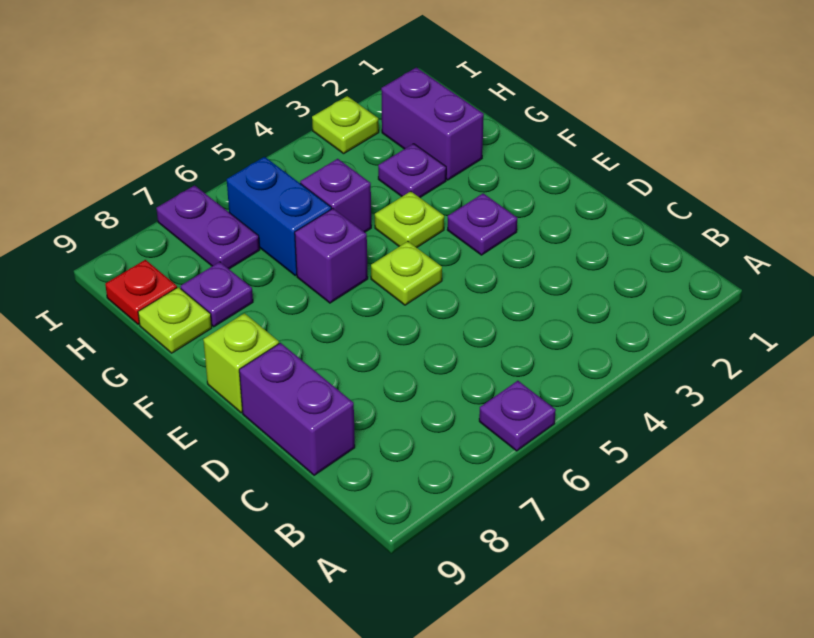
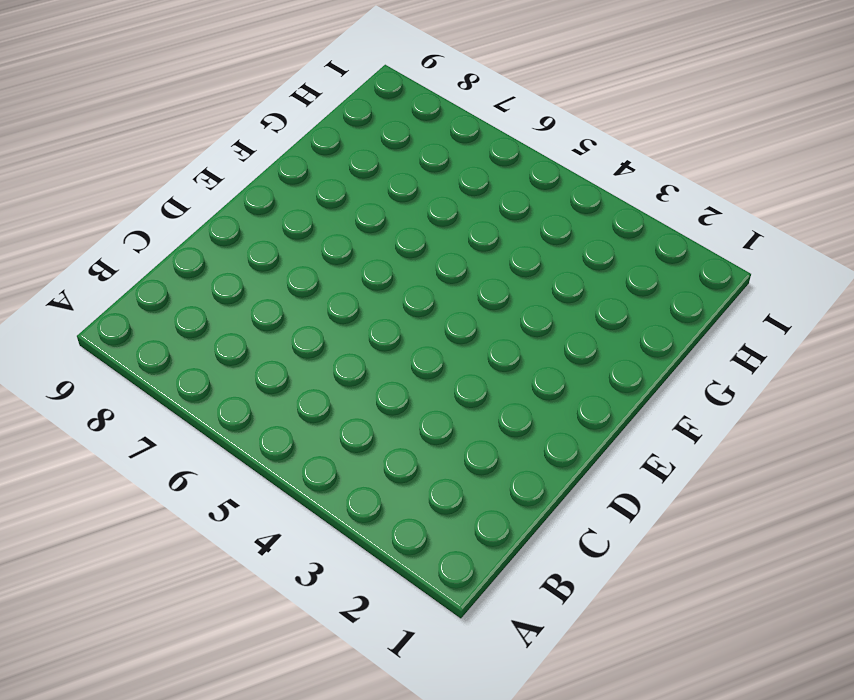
none -> purple plate A6 level 1
none -> purple brick C9:D9 level 1
none -> purple plate E3 level 1

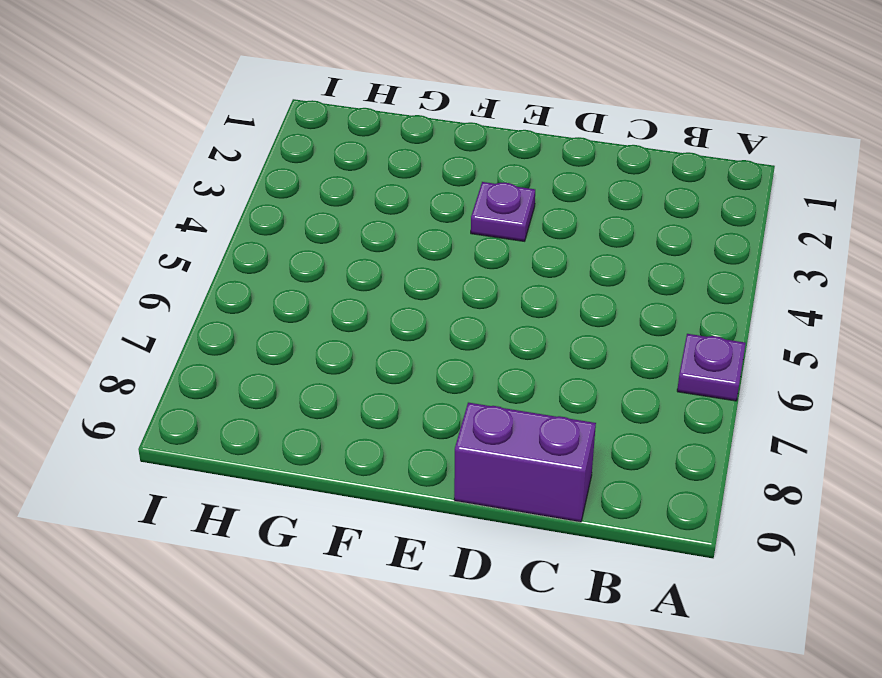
none -> lime plate E5 level 1
none -> lime brick E9 level 1
none -> lime plate F4 level 1

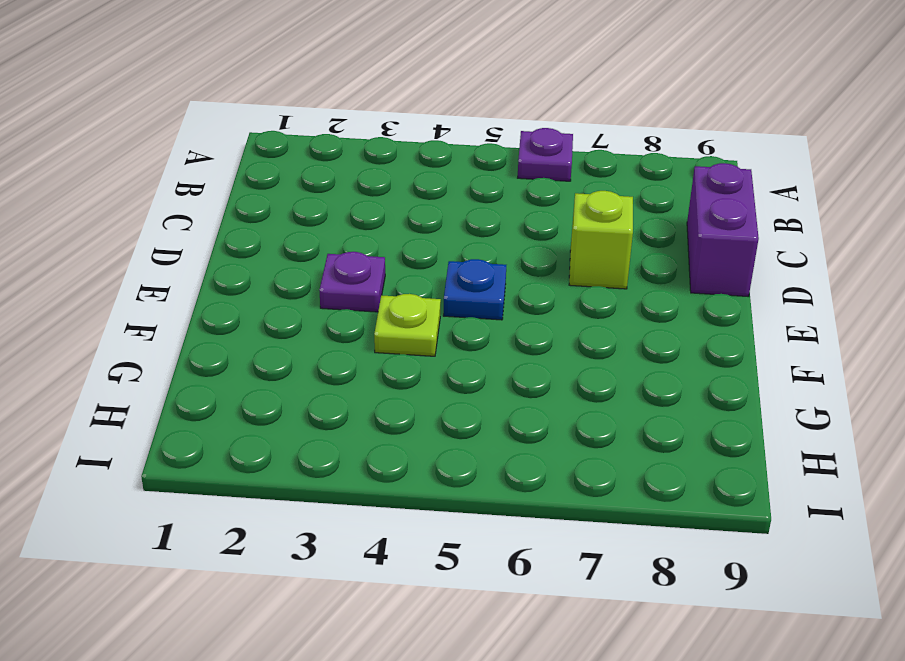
lime brick D7 level 1 -> lime brick E9 level 1
blue plate E5 level 1 -> lime plate E5 level 1
none -> purple brick F6 level 1
none -> purple brick G2:H2 level 1
none -> purple plate G3 level 1

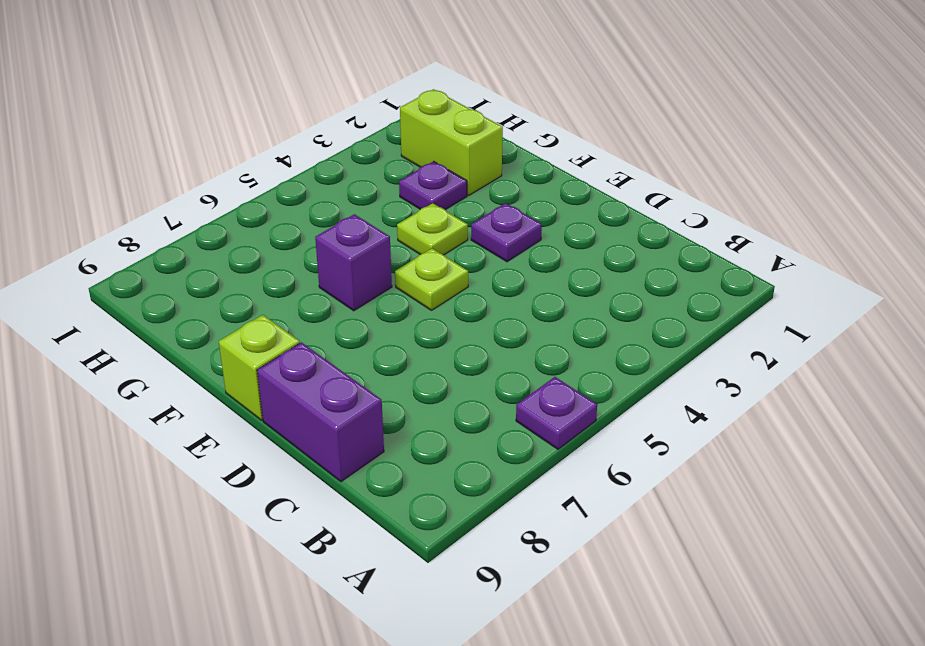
lime brick G2:H2 level 1 -> purple brick G2:H2 level 1
none -> purple brick G5 level 1
none -> blue brick G6:H6 level 1
none -> purple plate G8 level 1

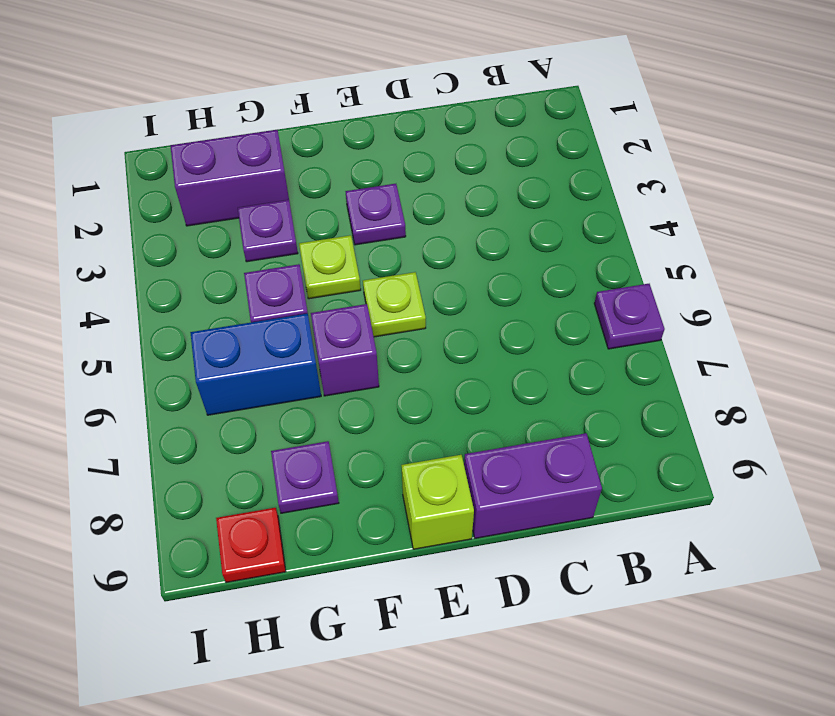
none -> lime plate G9 level 1
none -> purple plate H7:I7 level 1
none -> lime plate I3 level 1

